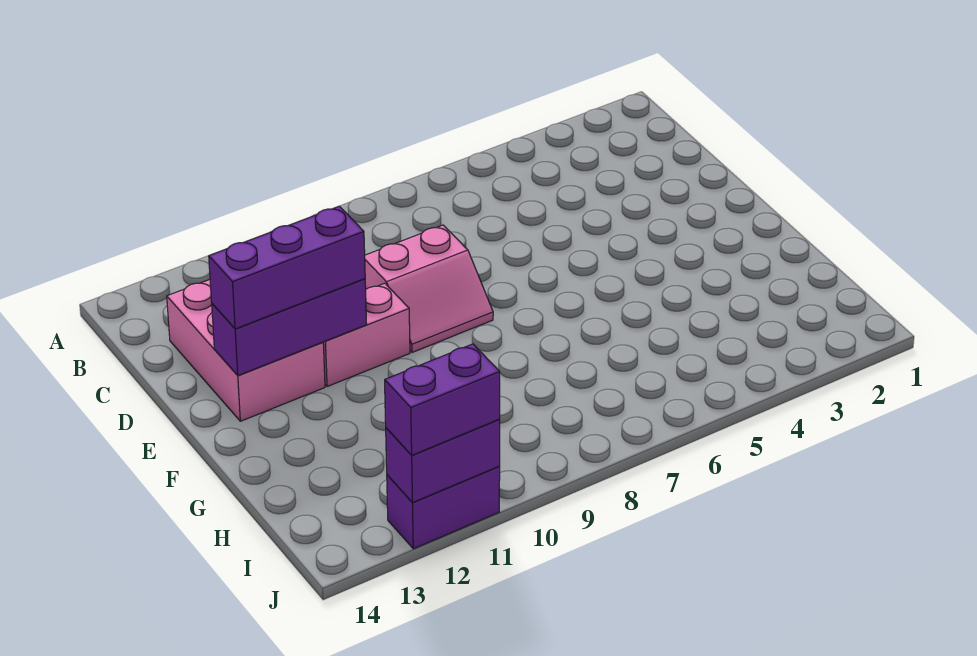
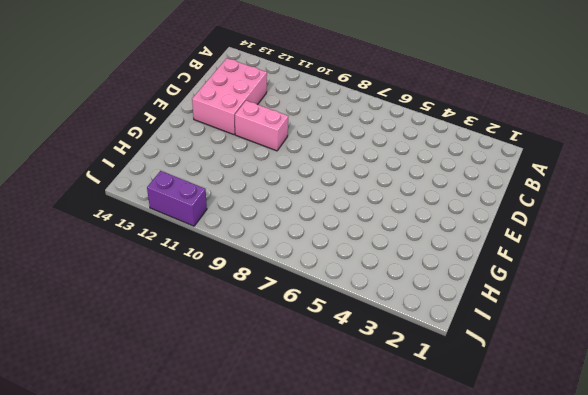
none -> pink slope D8:E9 level 1 top D
none -> purple brick E11:E13 level 2

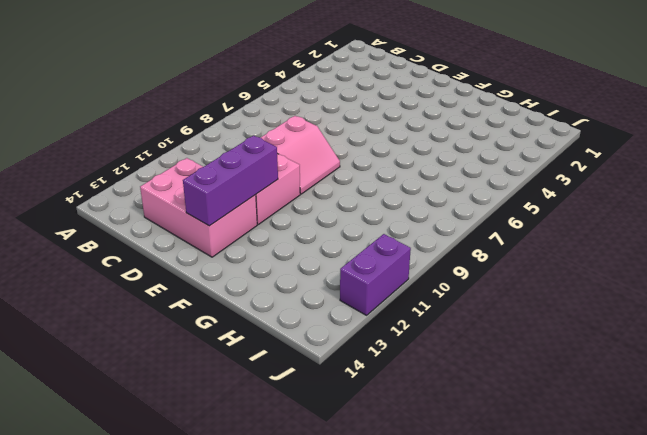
none -> purple brick J11:J12 level 2
none -> purple brick E11:E13 level 3

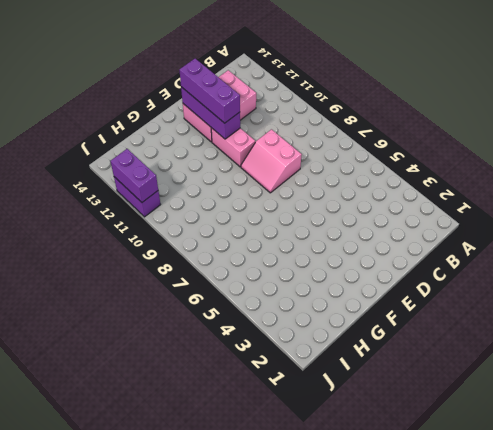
none -> purple brick J11:J12 level 3

